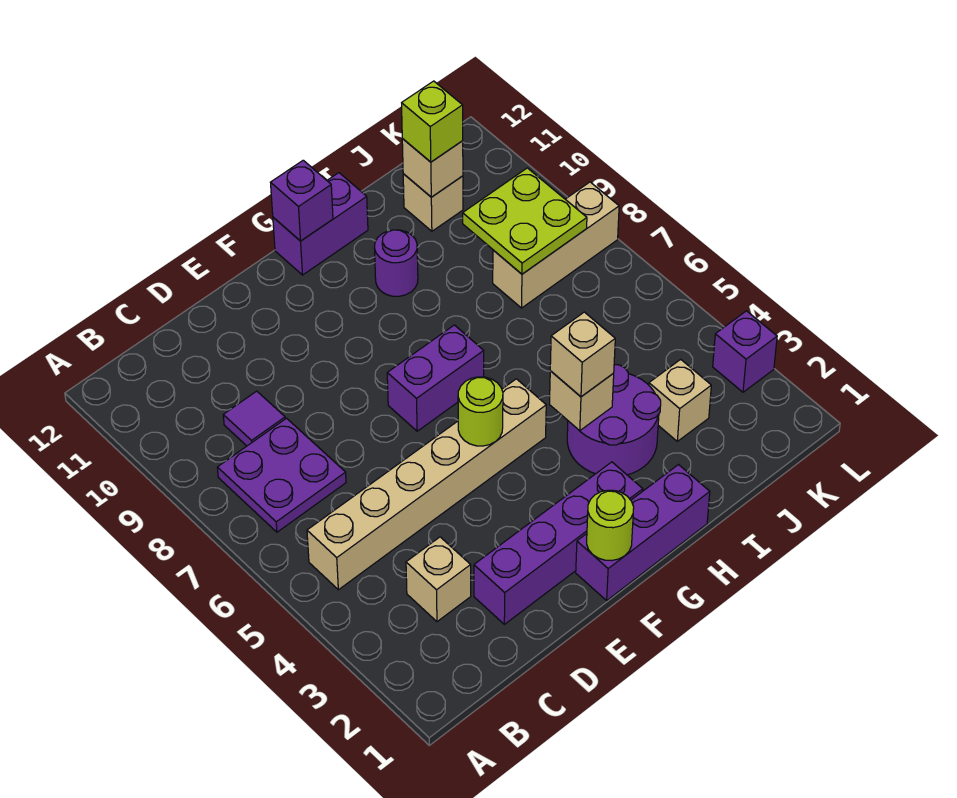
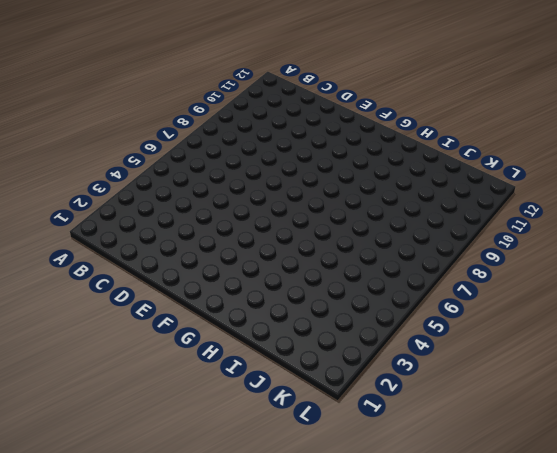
none -> tan brick B5:G5 level 1
none -> purple plate B7:C8 level 1
none -> tan brick C3 level 1

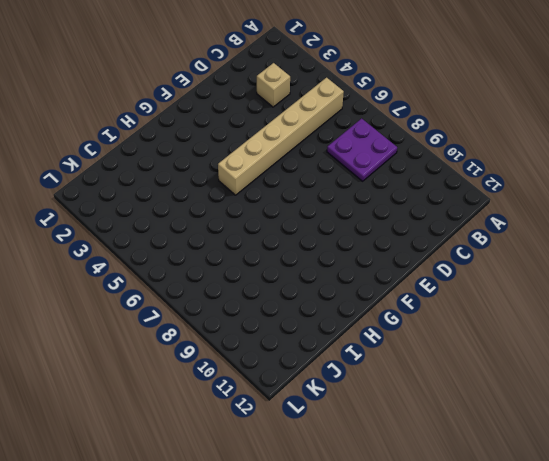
none -> purple tile C9 level 1
none -> purple brick D2:G2 level 1
none -> purple brick F1:H1 level 1

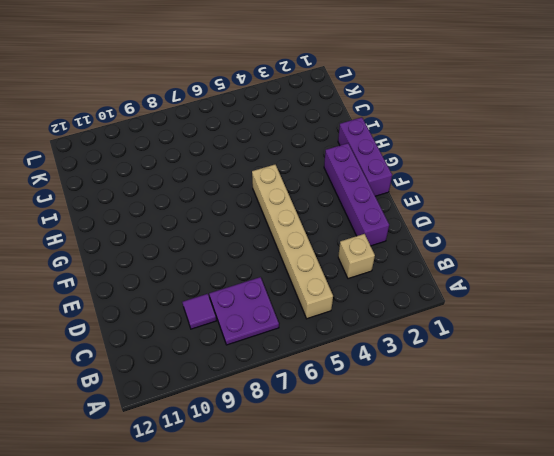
none -> purple brick F7:G7 level 1
none -> purple brick G12:H12 level 1
none -> purple round brick H3:I4 level 1

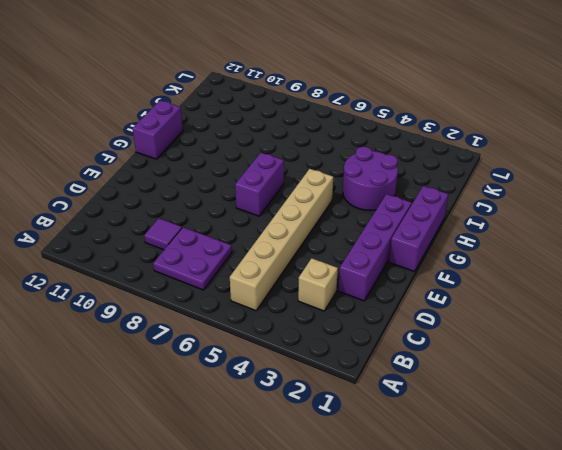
none -> purple round brick H10 level 1
none -> tan brick J3 level 1
none -> tan brick J8:L8 level 1

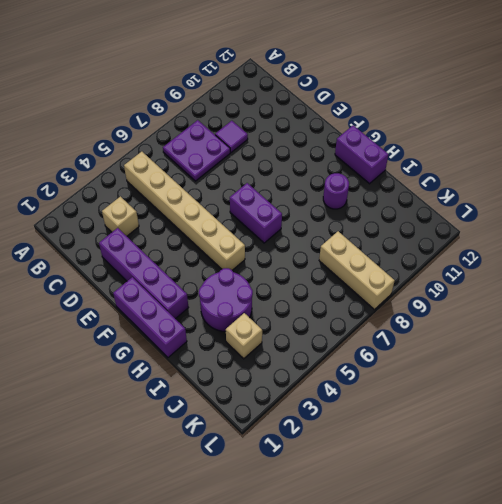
none -> tan brick J11 level 1
none -> purple brick L3 level 1
none -> lime round brick F1 level 2

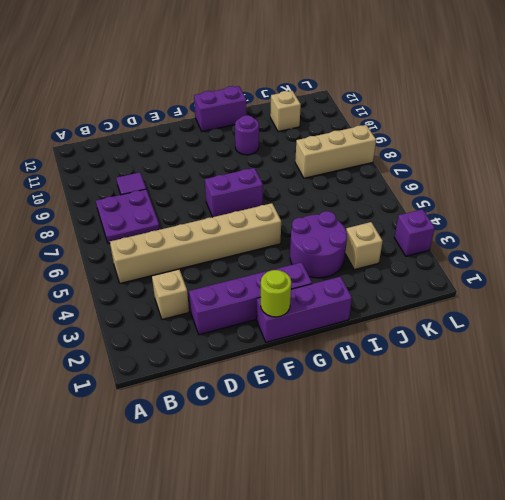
none -> lime round brick F5 level 2
none -> purple brick G12 level 2
none -> tan brick H4 level 2

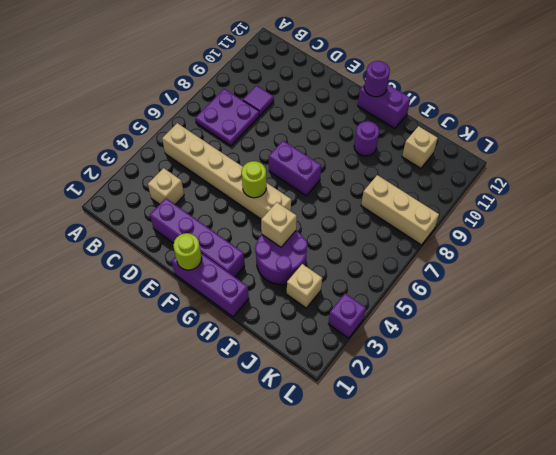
purple round brick G12 level 2 -> purple brick G12 level 2
none -> lime plate J8:K9 level 2
none -> tan brick J11 level 2
none -> tan brick H4 level 3

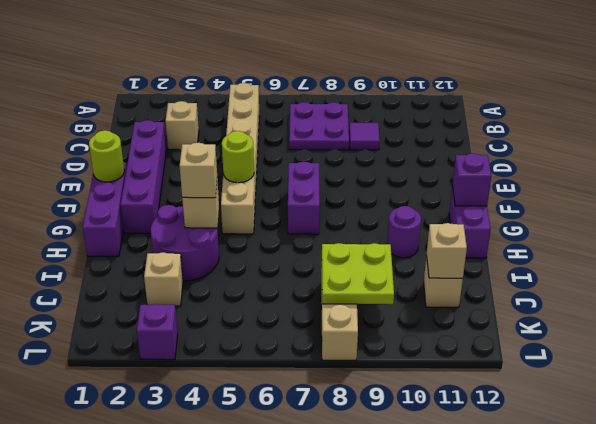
none -> lime brick J11 level 3

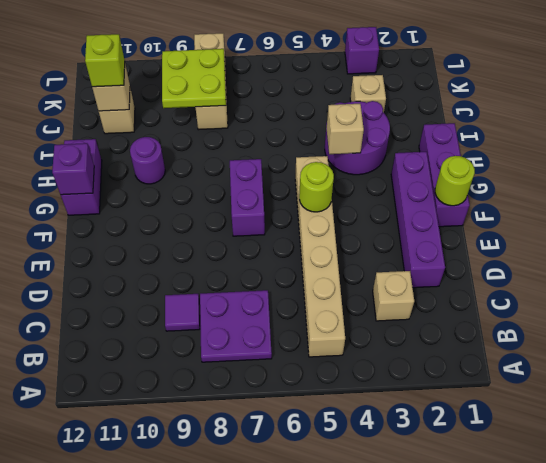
none -> tan brick H4 level 3

